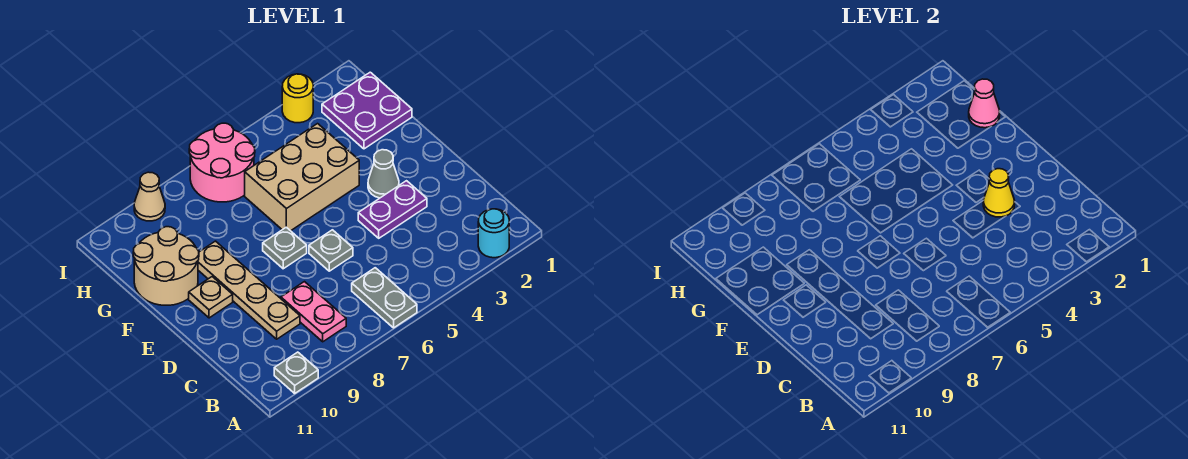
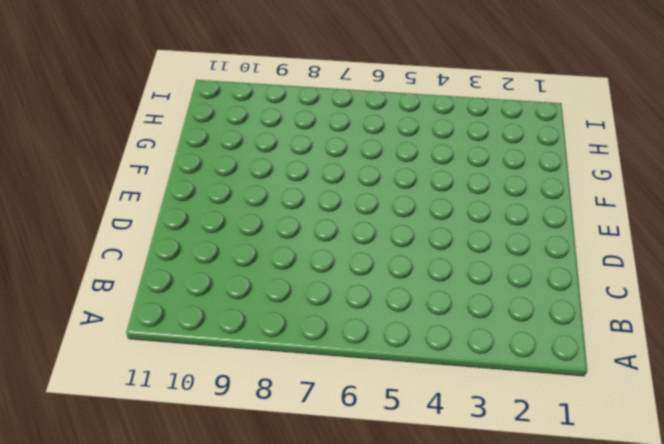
none -> cyan round brick A2 level 1
none -> grey plate A6:B6 level 1
none -> grey plate A10 level 1

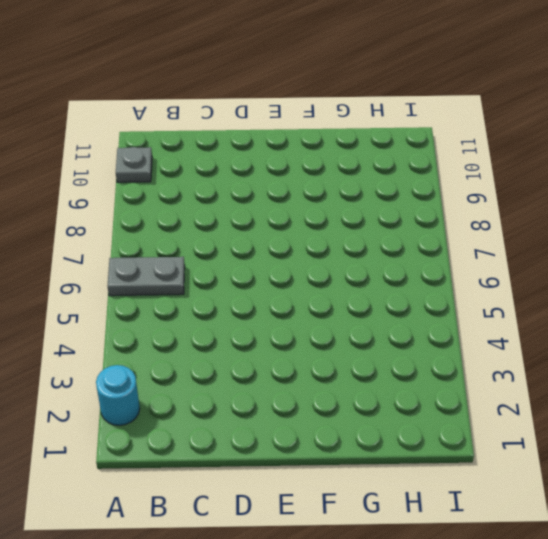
none -> pink plate B8:C8 level 1
none -> tan plate C9:F9 level 1
none -> purple plate D3:D4 level 1

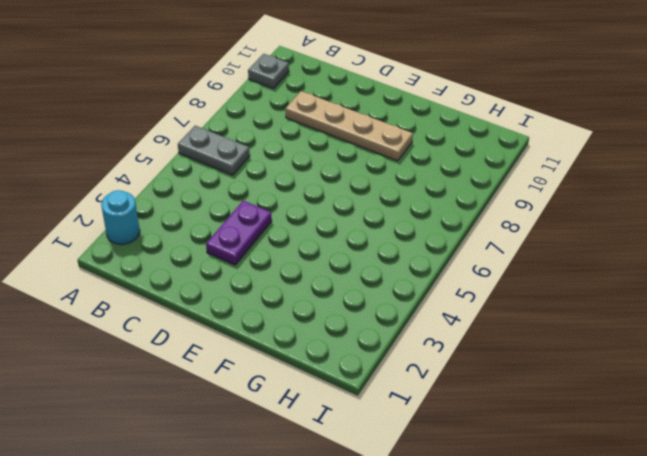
none -> pink plate B8:C8 level 1
none -> grey plate D6 level 1
none -> grey cone E3 level 1

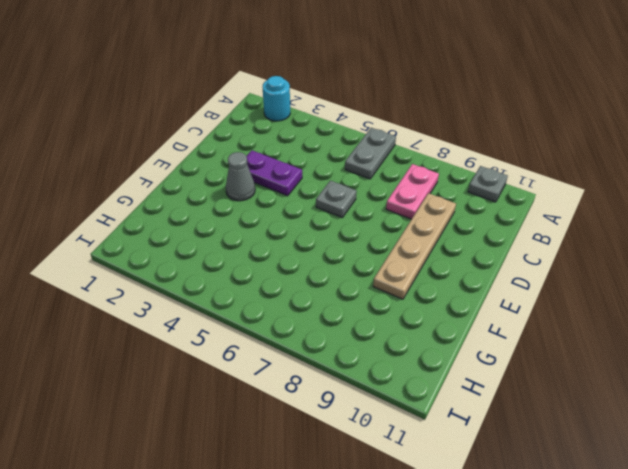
none -> grey plate E7 level 1
none -> tan plate E10 level 1
none -> tan brick F4:G6 level 1

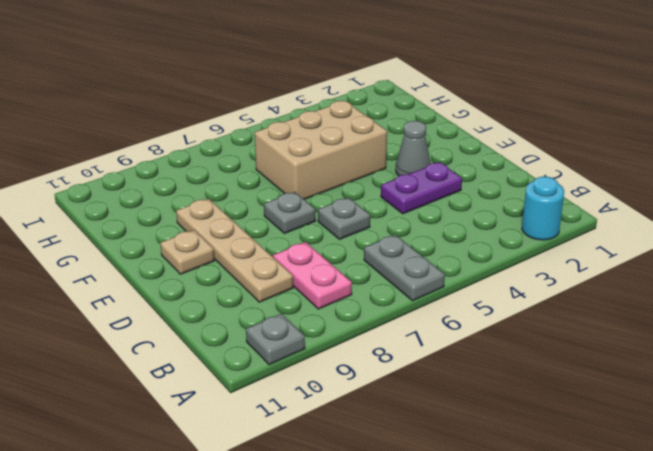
none -> tan round brick F10:G11 level 1
none -> purple plate G1:H2 level 1
none -> pink round brick H6:I7 level 1

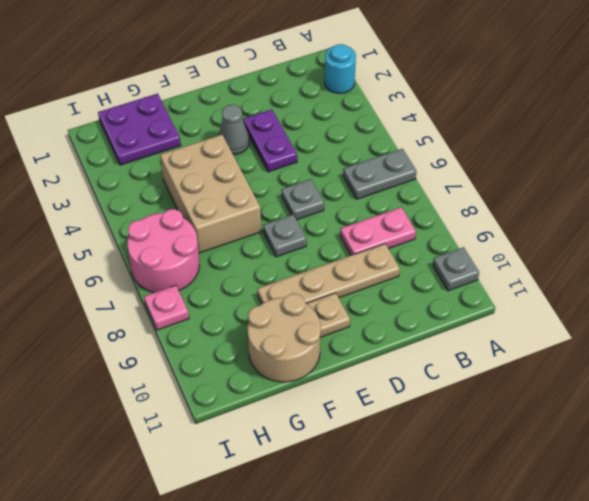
pink plate I8 level 1 -> none
none -> yellow round brick I3 level 1
none -> tan cone I9 level 1
none -> yellow cone D3 level 2

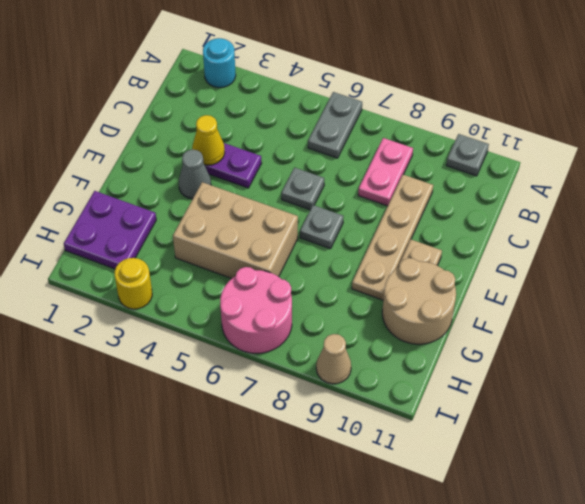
none -> pink cone G1 level 2

